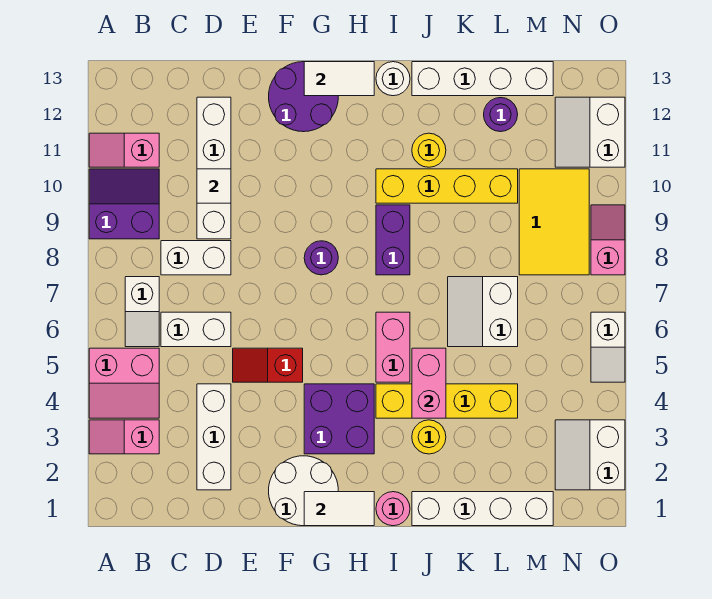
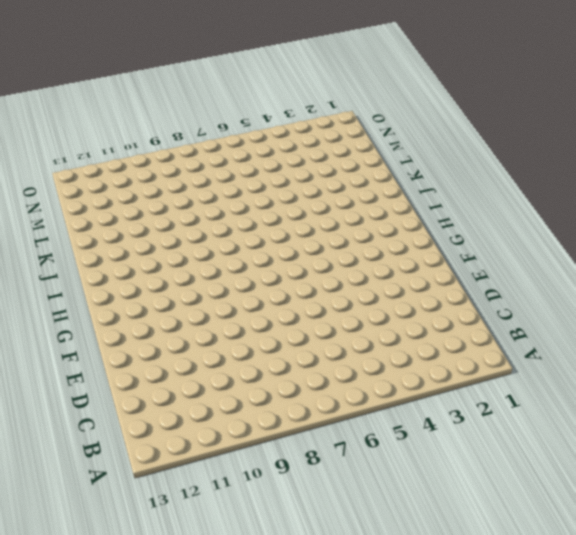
none -> pink slope A3:B3 level 1 top B
none -> pink slope A4:B5 level 1 top 5
none -> purple slope A9:B10 level 1 top 9
none -> pink slope A11:B11 level 1 top B

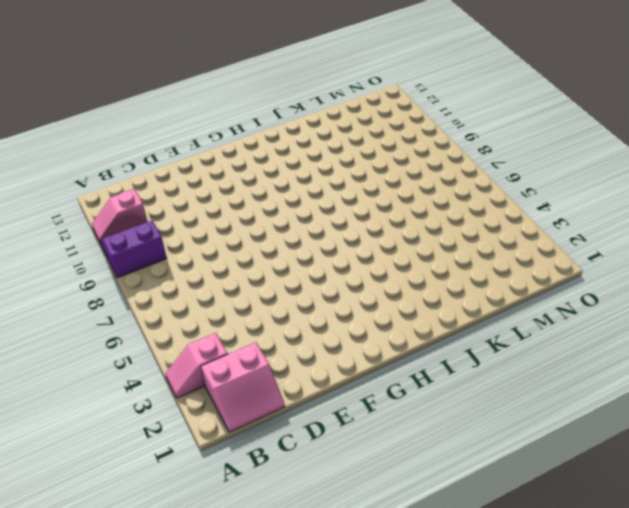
pink slope B1:C2 level 1 top 2 -> pink slope A4:B5 level 1 top 5
none -> white slope B6:B7 level 1 top 7
none -> white brick C6:D6 level 1
none -> white brick C8:D8 level 1
none -> white brick D2:D4 level 1

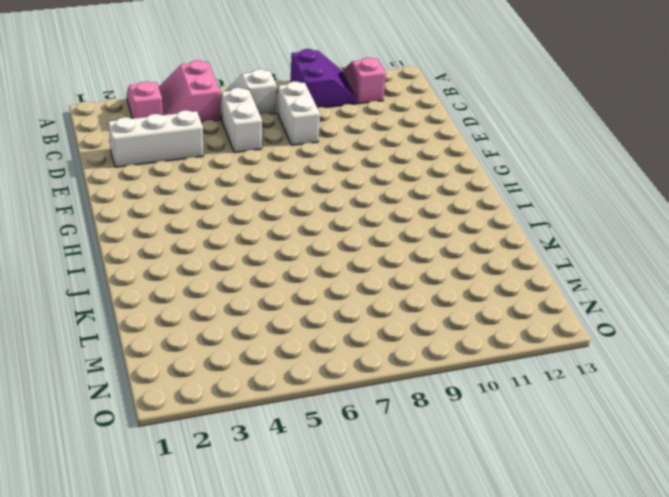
none -> white brick D9:D12 level 1
none -> red slope E5:F5 level 1 top F
none -> white round brick F1:G2 level 1
none -> purple round brick F12:G13 level 1

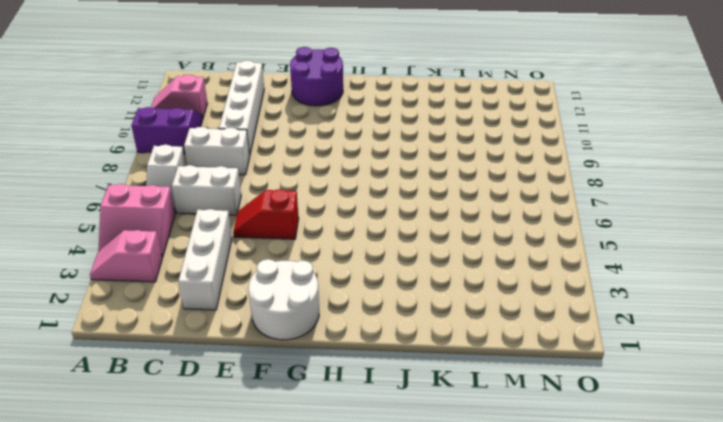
none -> purple brick G3:H4 level 1
none -> purple round brick G8 level 1
none -> pink round brick I1 level 1
none -> yellow brick I4:L4 level 1

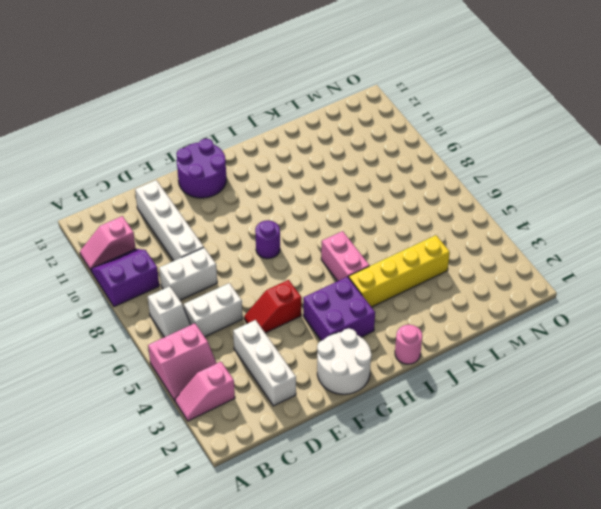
none -> purple brick I8:I9 level 1
none -> yellow brick I10:L10 level 1
none -> white round brick I13 level 1
none -> white brick J1:M1 level 1

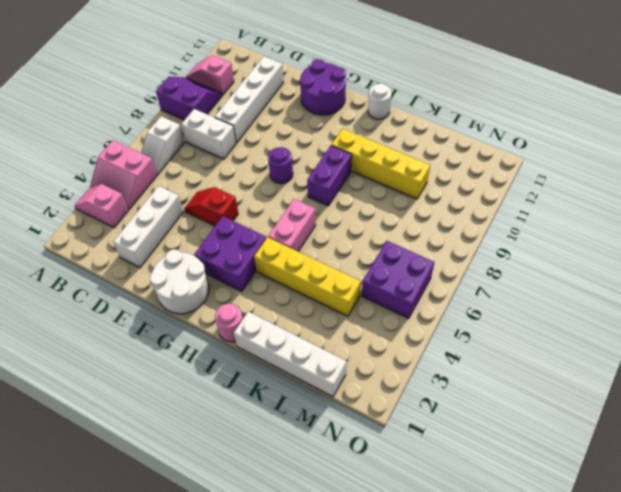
purple brick M5:N6 level 1 -> none
none -> white brick C6:D6 level 1
none -> yellow round brick J3 level 1
none -> yellow round brick J11 level 1
none -> white brick J13:M13 level 1

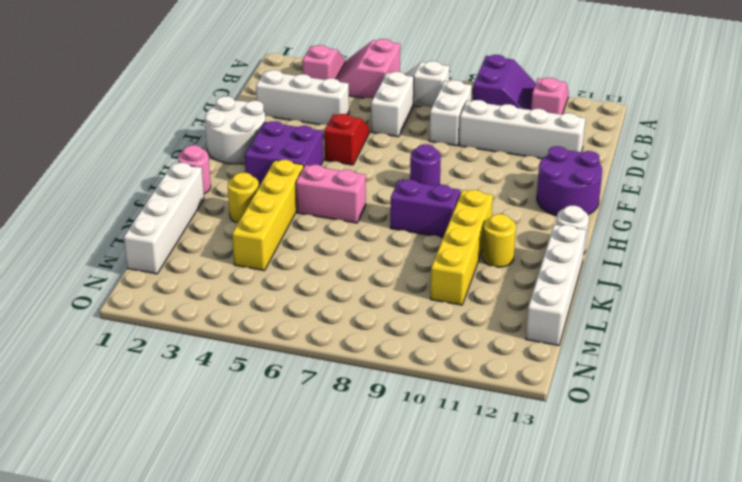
none -> white slope K6:L7 level 1 top L
none -> purple round brick L12 level 1
none -> yellow tile M8:N10 level 1
none -> white slope N2:O3 level 1 top O

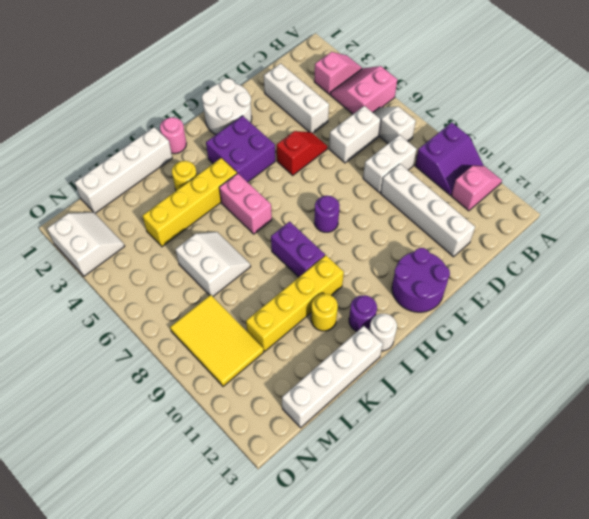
purple round brick I12 level 1 -> purple round brick L12 level 1
none -> white slope N11:O12 level 1 top O
none -> white slope O5:O6 level 1 top 6
none -> pink slope O8:O9 level 1 top 8
none -> white tile D10 level 2

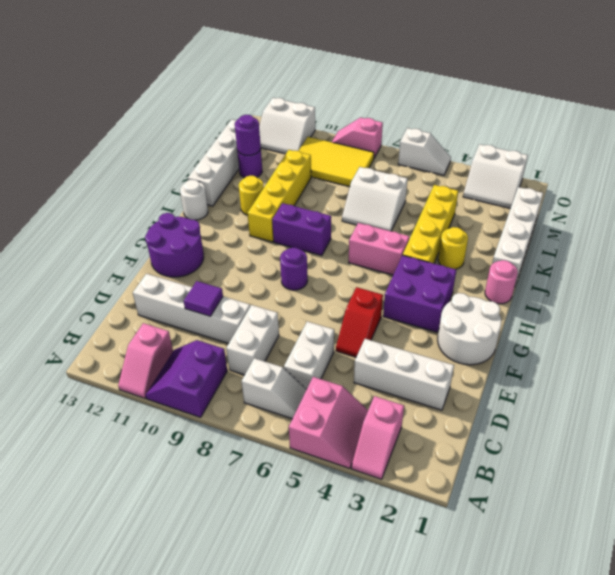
purple tile D10 level 2 -> white tile D10 level 2
purple round brick L12 level 2 -> none
none -> white tile G1:H1 level 2
none -> white tile G13:H13 level 2
none -> pink brick J4:J5 level 2

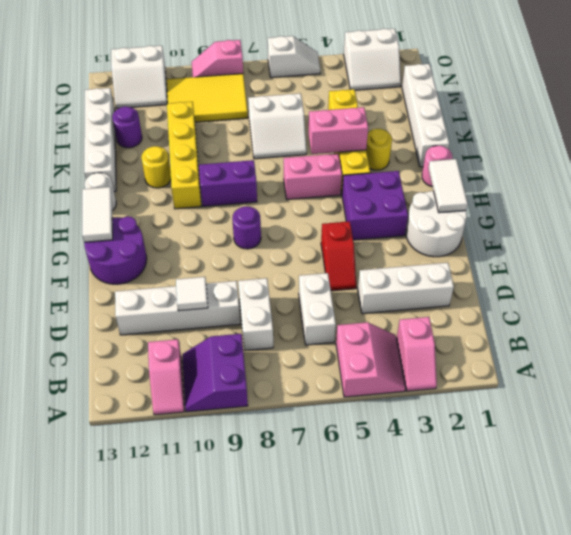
none -> white slope B6:B7 level 1 top 7

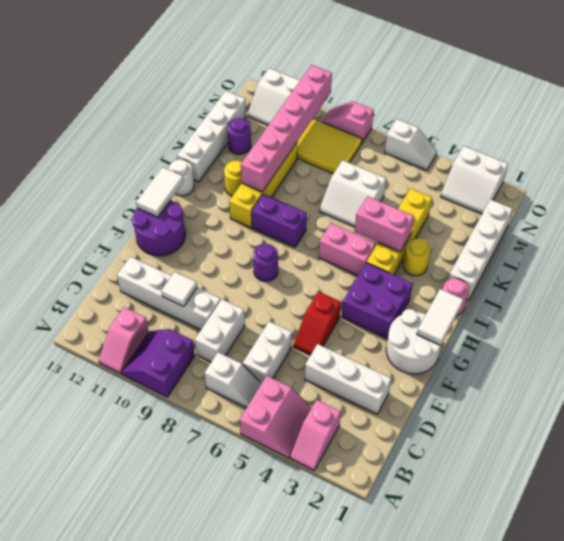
pink brick J10:O10 level 2 -> none

